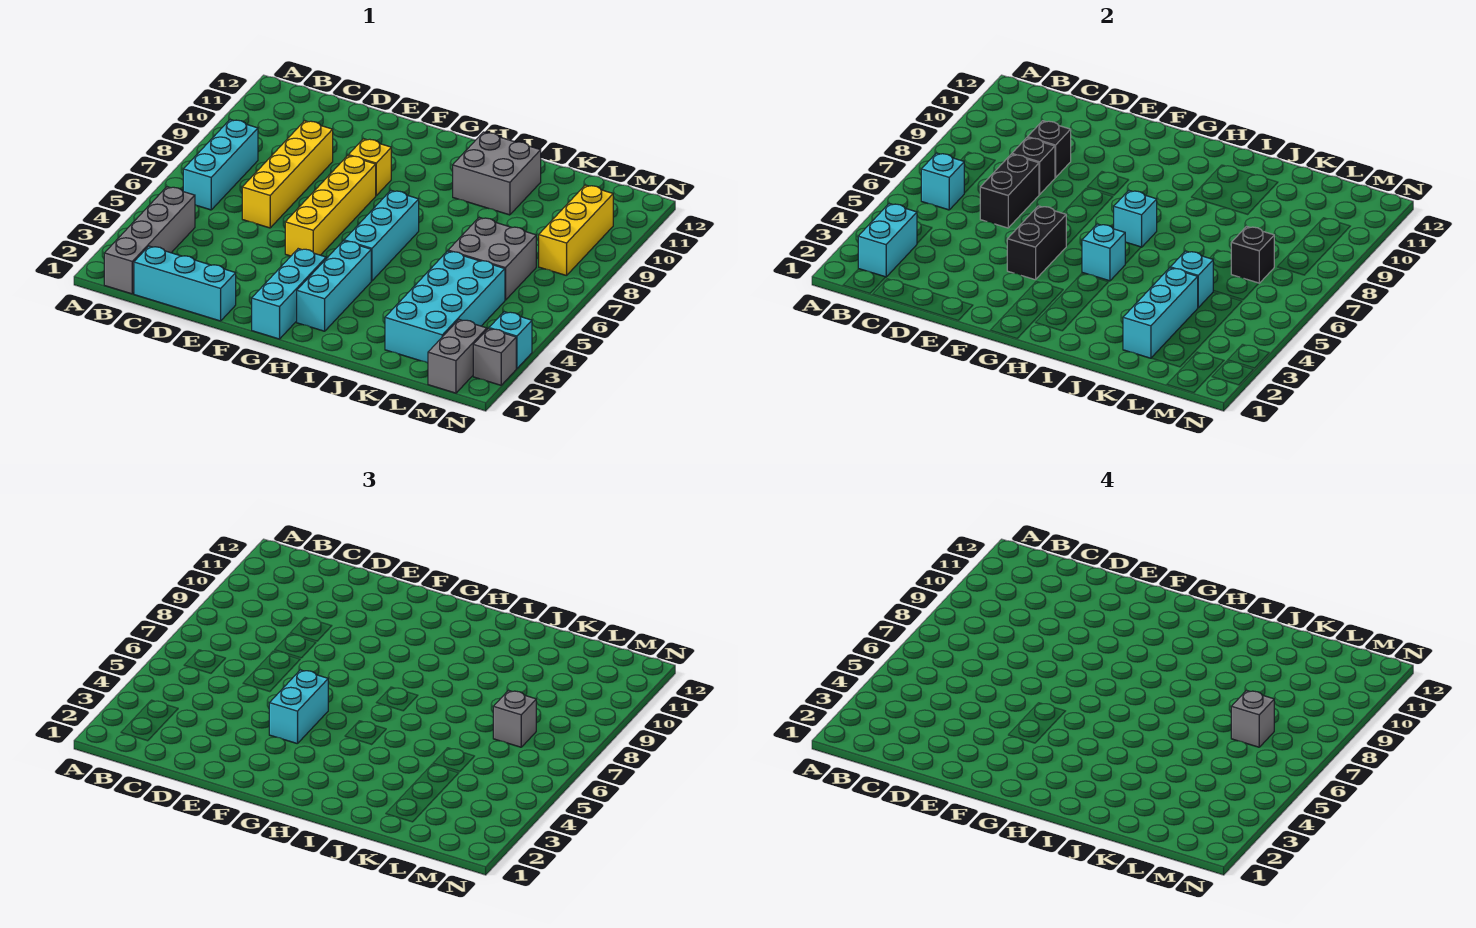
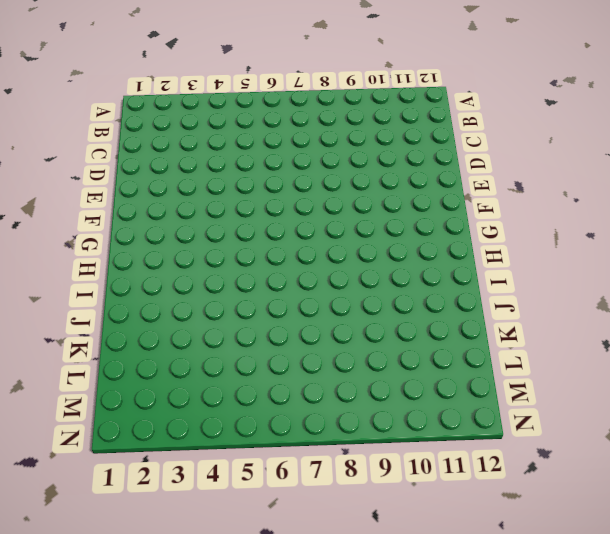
none -> grey brick B1:B4 level 1
none -> cyan brick B6:B8 level 1
none -> cyan brick C1:E1 level 1
none -> yellow brick D6:D9 level 1

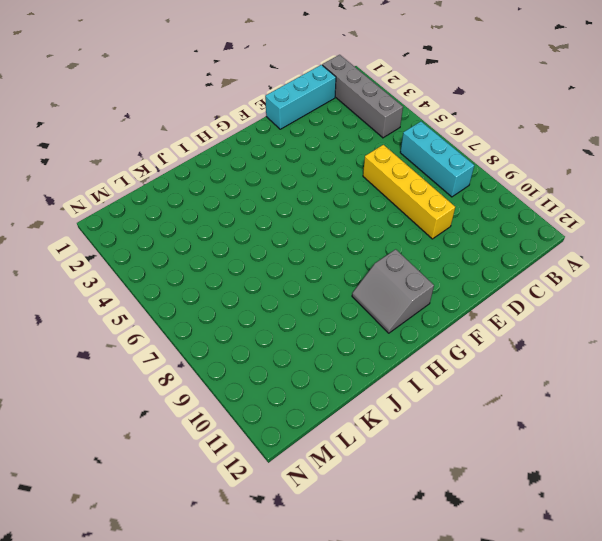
grey slope G10:H11 level 1 top G -> none
none -> yellow brick F5:F8 level 1
none -> yellow brick F9 level 1
none -> cyan brick G1:G3 level 1
none -> cyan brick H2:H4 level 1

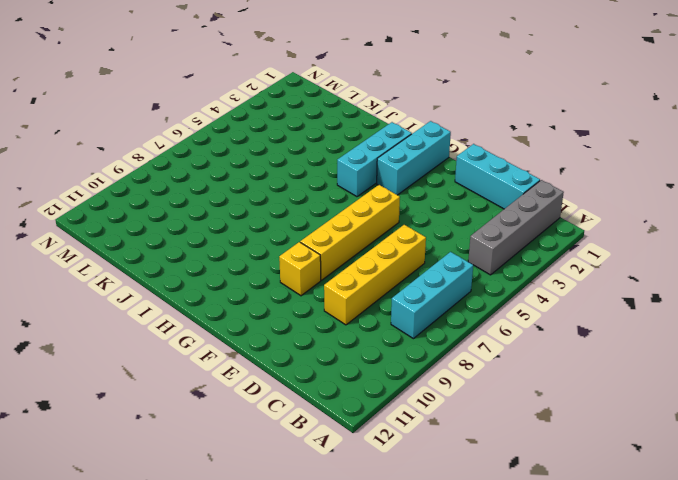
none -> cyan brick H5:H7 level 1
none -> grey brick I10:J11 level 1
none -> cyan brick K2:L5 level 1
none -> grey brick K6:L7 level 1

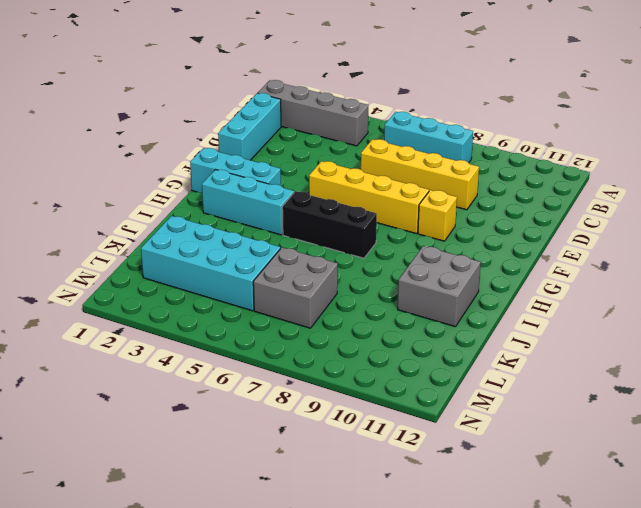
black brick H5:H7 level 1 -> cyan brick H5:H7 level 1
none -> grey brick M1:M2 level 1
none -> yellow brick M8:M10 level 1
none -> grey brick N2 level 1
none -> cyan brick N3 level 1

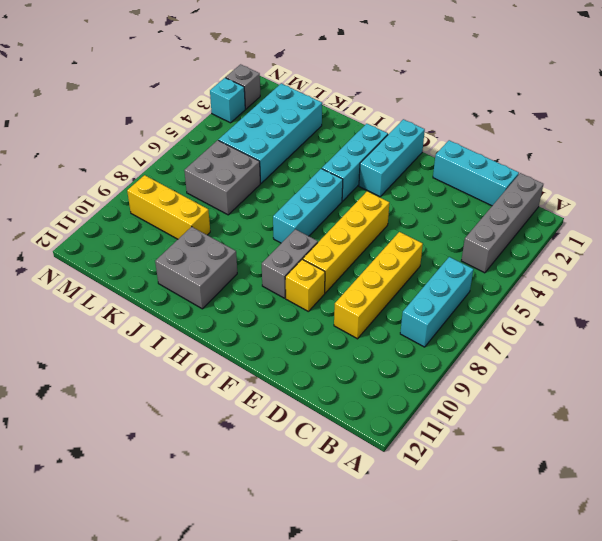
grey brick G8:G9 level 1 -> grey brick M1:M2 level 1
yellow brick K9:M9 level 1 -> yellow brick M8:M10 level 1
none -> cyan brick B2:B3 level 2
none -> cyan brick B6 level 2
none -> black brick D6:D7 level 2
none -> black brick D8 level 2

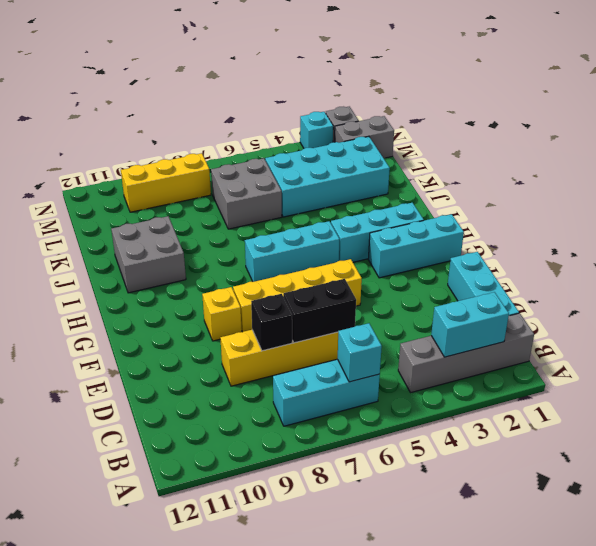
none -> black brick D9 level 2
none -> black brick F4:F5 level 2
none -> cyan brick H5 level 2
none -> cyan brick H7 level 2

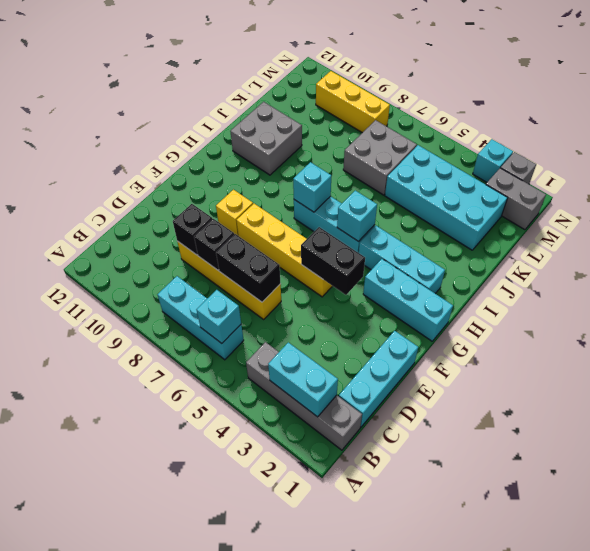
none -> cyan brick K2:K4 level 2
none -> cyan brick K5 level 2
none -> black brick L7 level 2
none -> cyan brick F4:F5 level 3

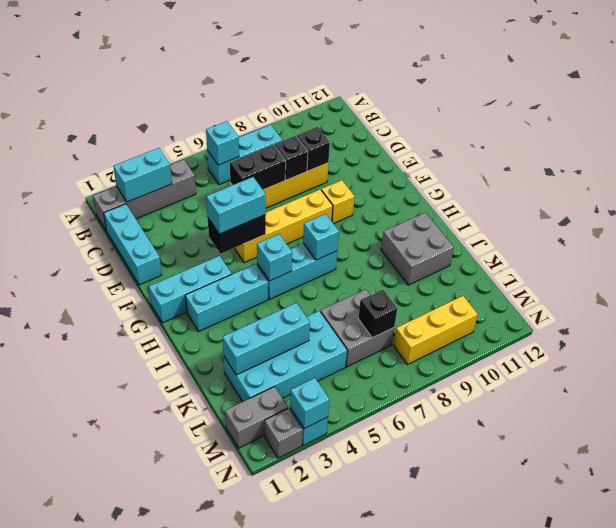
cyan brick N3 level 2 -> cyan brick K5 level 2
none -> grey brick L7 level 3
none -> grey brick L7 level 4

